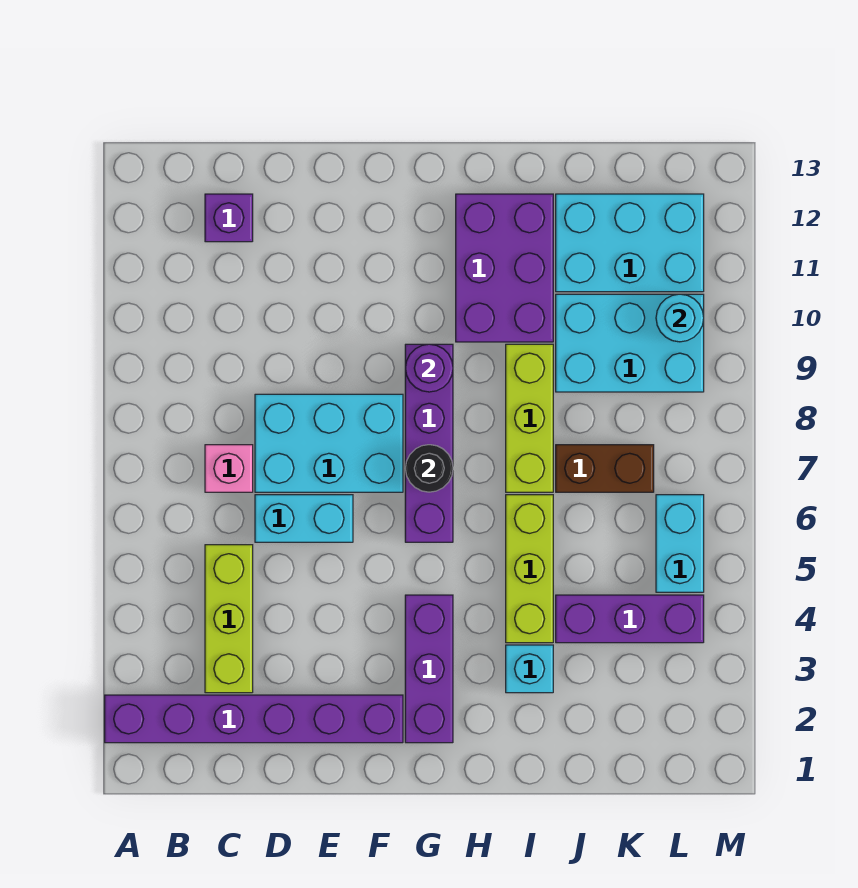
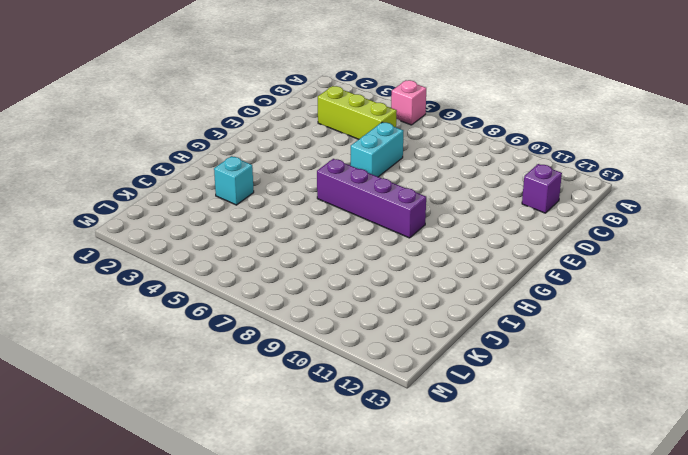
pink brick A5 level 1 -> pink brick C7 level 1
none -> purple brick A2:F2 level 1
none -> cyan brick D7:F8 level 1
none -> purple brick G2:G4 level 1

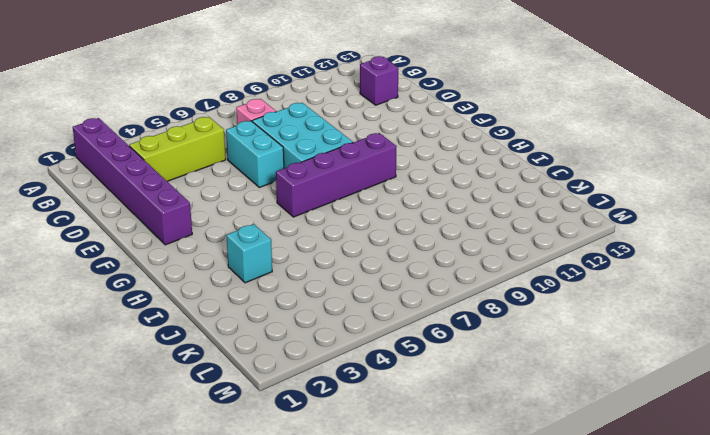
none -> purple brick G2:G4 level 1
none -> purple brick H10:I12 level 1
none -> lime brick I4:I6 level 1

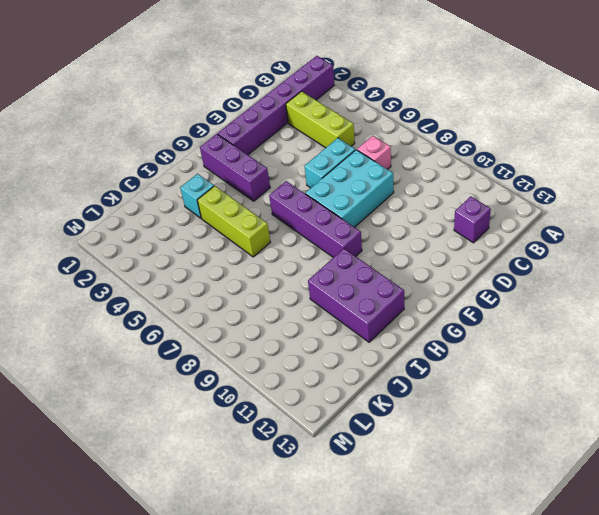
none -> lime brick I7:I9 level 1
none -> purple brick J4:L4 level 1
none -> brown brick J7:K7 level 1

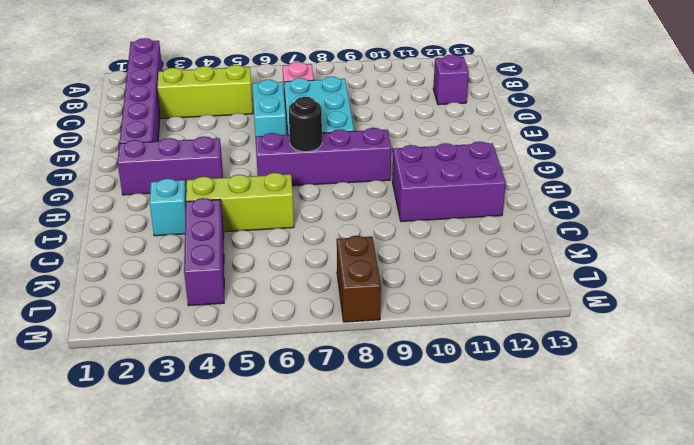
brown brick L8:M8 level 1 -> brown brick J7:K7 level 1
none -> lime brick I7:I9 level 1
none -> cyan brick J9:L10 level 1
none -> cyan brick J11:L12 level 1

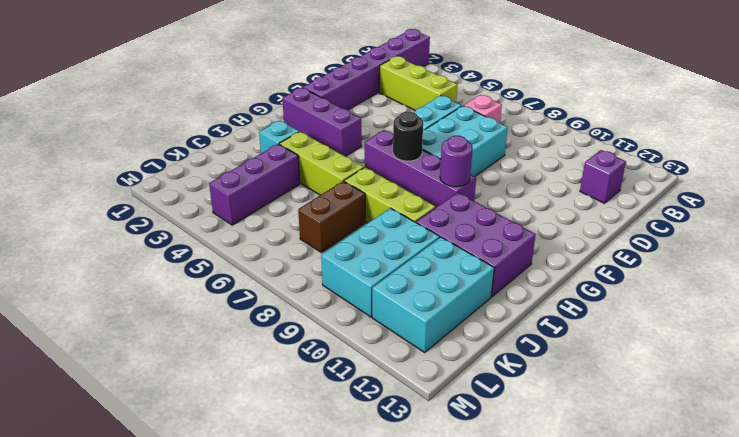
none -> cyan brick L5:L6 level 1
none -> cyan round brick L10 level 2

